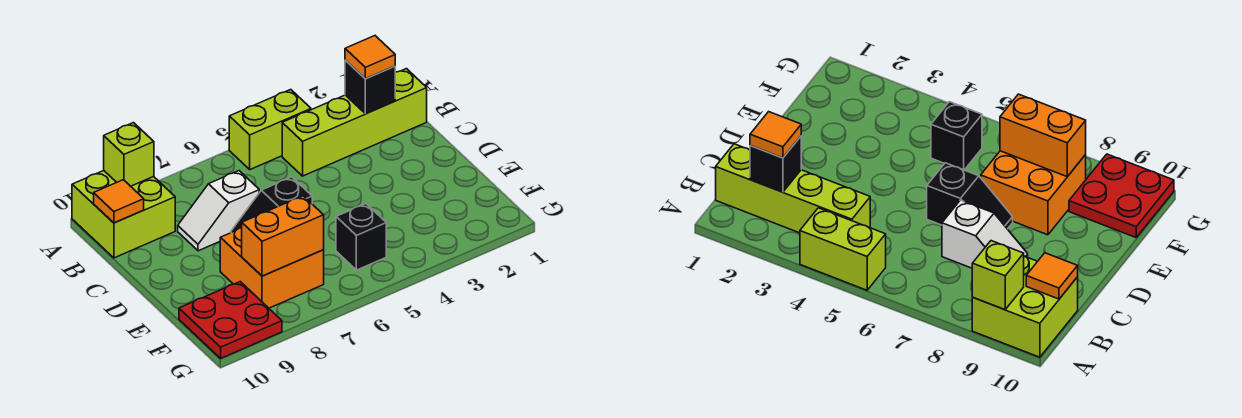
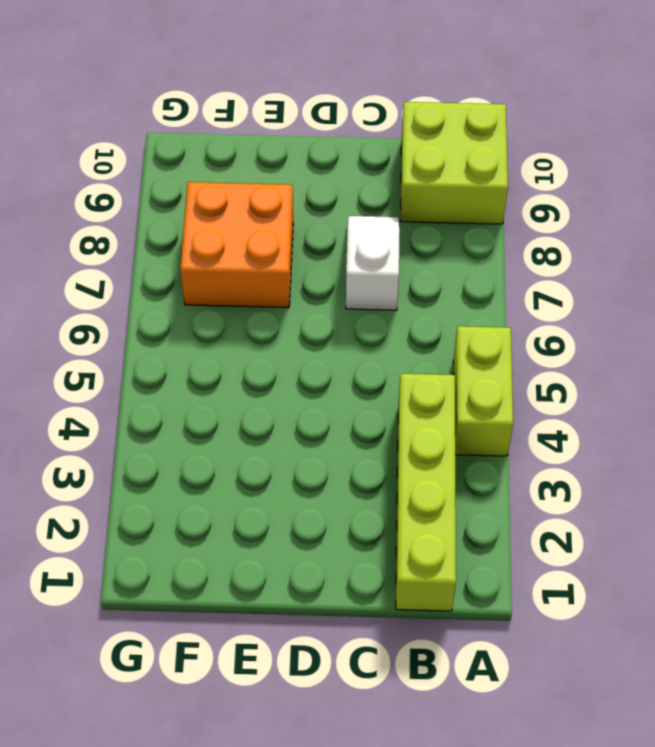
none -> black slope D6:D7 level 1 top 6
none -> black brick F5 level 1
none -> red plate F9:G10 level 1

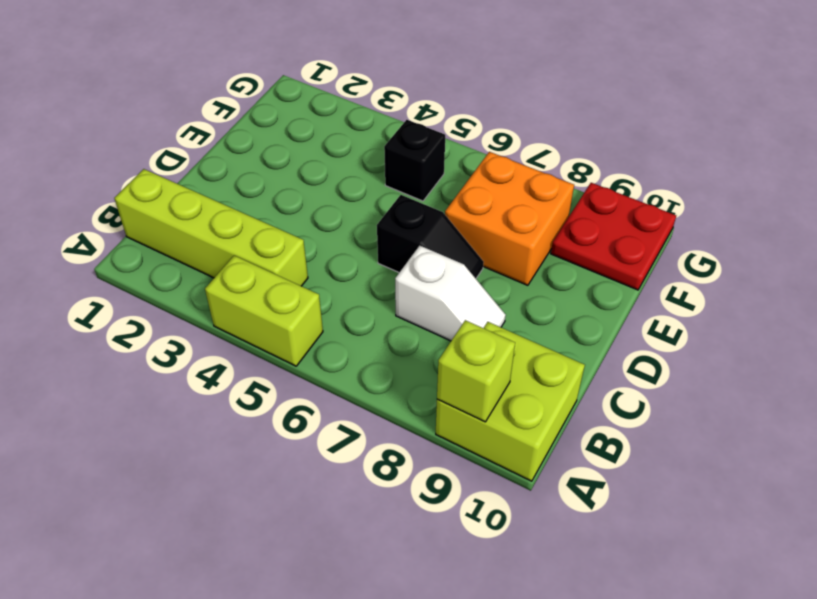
none -> black brick B2 level 2
none -> orange tile B10 level 2
none -> orange brick F7:F8 level 2

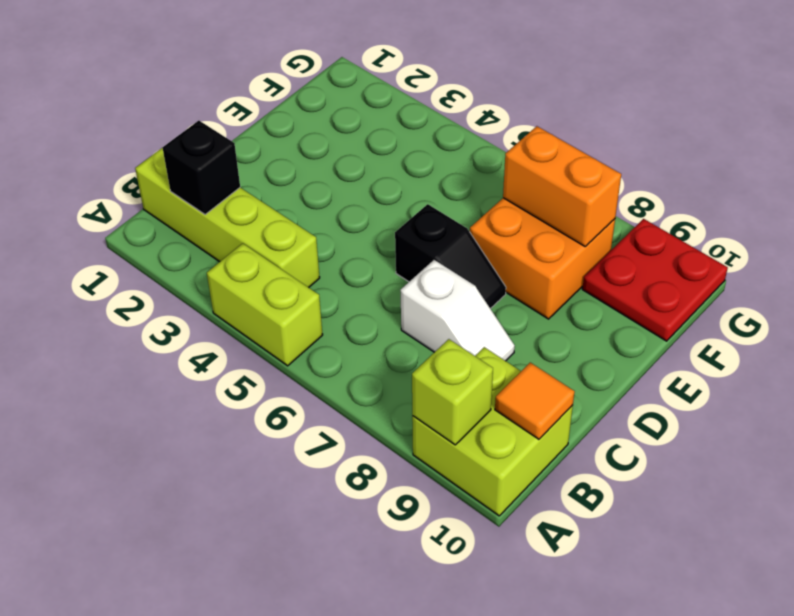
none -> black brick F5 level 1
none -> orange tile B2 level 3

